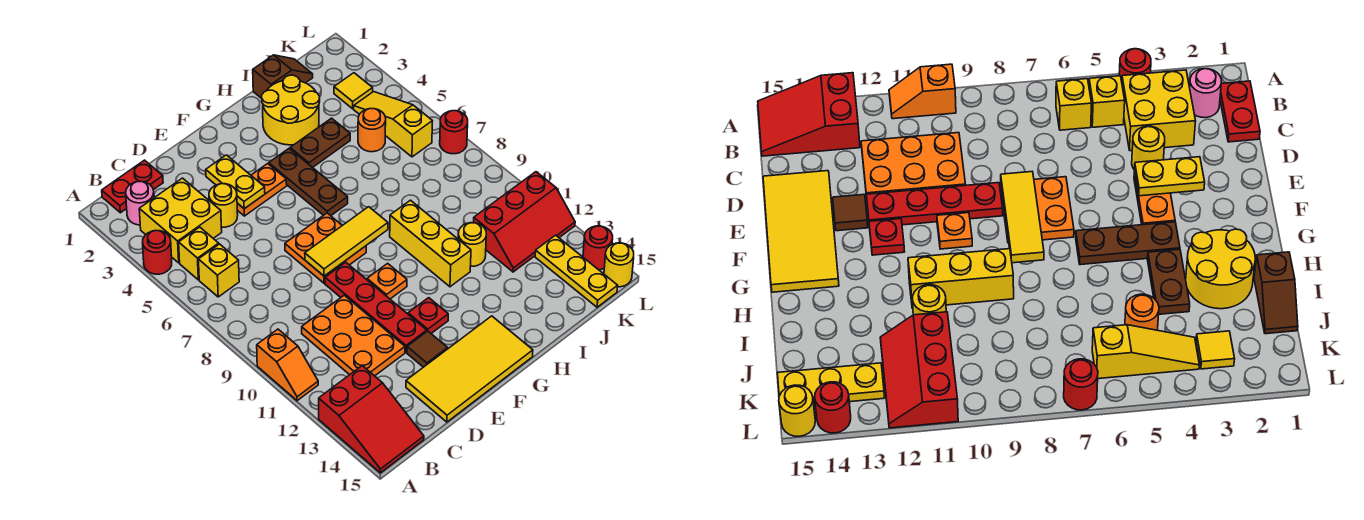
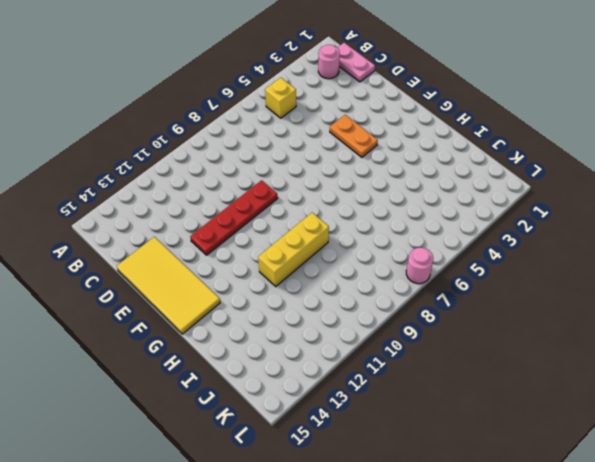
pink plate B1:C1 level 1 -> red plate B1:C1 level 1
pink round brick L7 level 1 -> red round brick L7 level 1
none -> red round brick A4 level 1
none -> orange slope A10:A11 level 1 top 10
none -> red slope A13:B15 level 1 top 13
none -> yellow brick B3:C4 level 1

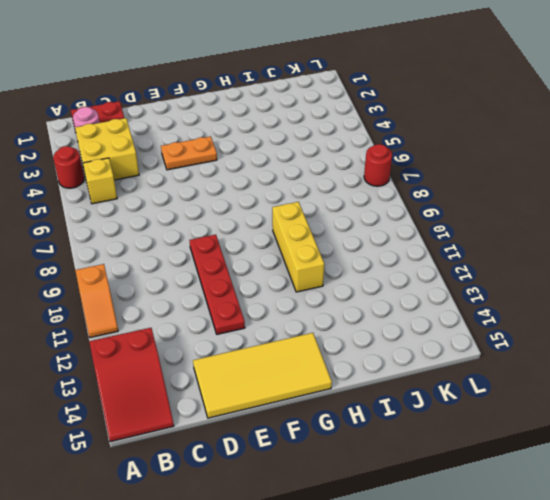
none -> yellow brick B6 level 1
none -> orange plate C10:D12 level 1
none -> yellow round brick D4 level 1
none -> orange plate E7:F8 level 1

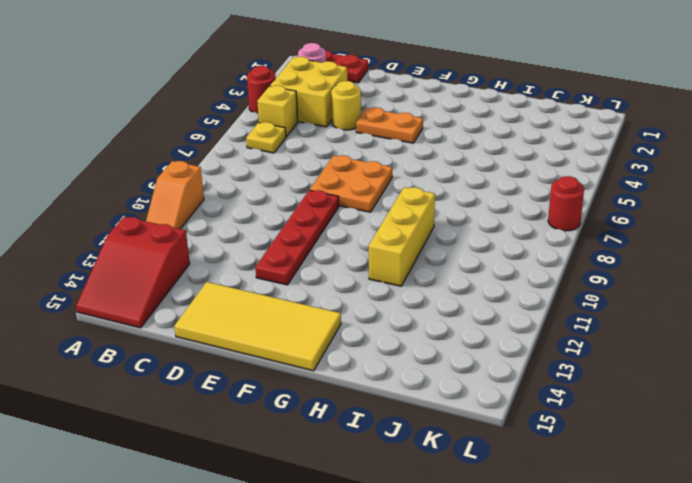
yellow plate B6 level 1 -> yellow brick B6 level 1
none -> orange plate C10:D12 level 1
none -> brown tile E13 level 1
none -> orange plate F10 level 1
none -> red plate F12 level 1

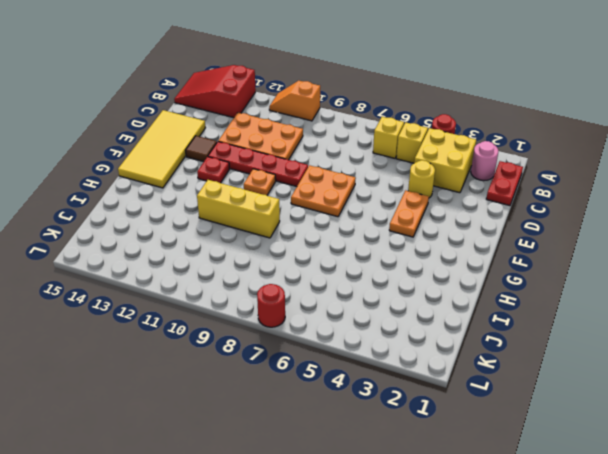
none -> brown plate G4:G6 level 1
none -> yellow round brick H2:I3 level 1
none -> brown plate H4:I4 level 1
none -> brown slope I1:J1 level 1 top I

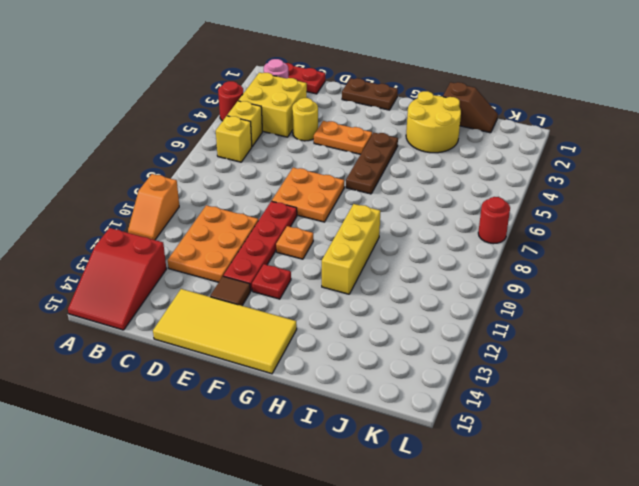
brown plate E1:F1 level 1 -> brown plate H4:I4 level 1
none -> yellow round brick I11 level 1
none -> orange round brick J5 level 1
none -> red slope J11:L12 level 1 top 11
none -> yellow tile K3 level 1

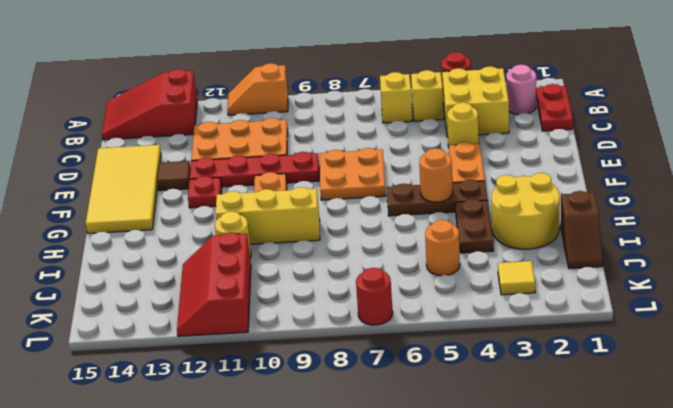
orange round brick G5 level 2 -> none
none -> yellow slope K4:K6 level 1 top 6
none -> yellow plate K13:K15 level 1
none -> red round brick L14 level 1
none -> yellow round brick L15 level 1

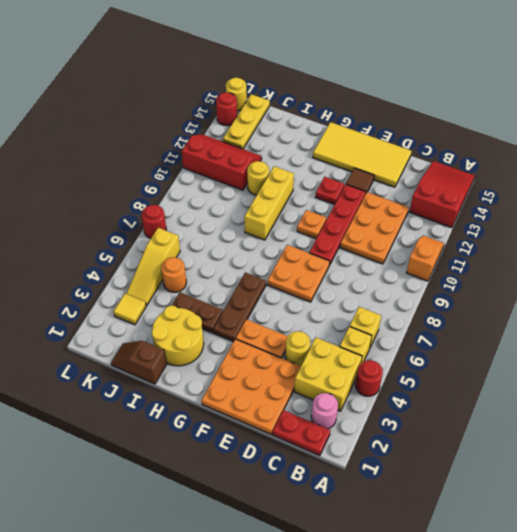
orange plate D1:F3 level 1 -> none
none -> yellow plate E3:E4 level 2
none -> yellow tile E8:G8 level 2

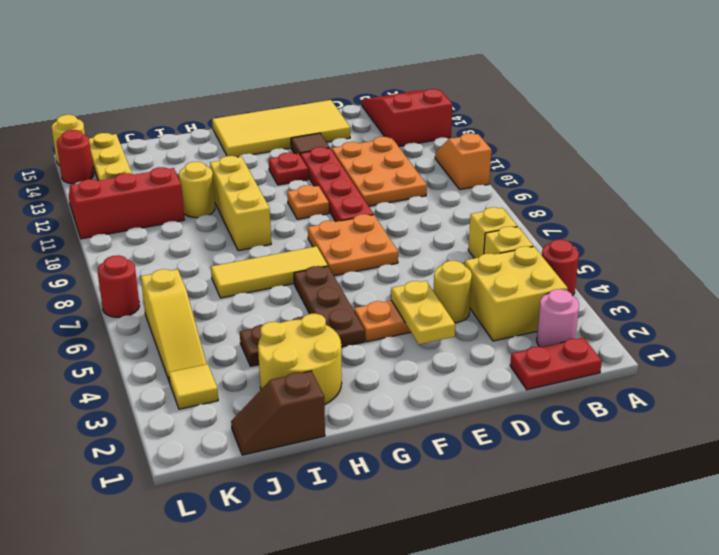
yellow tile G7:I7 level 1 -> yellow tile E8:G8 level 2
none -> orange round brick J5 level 1

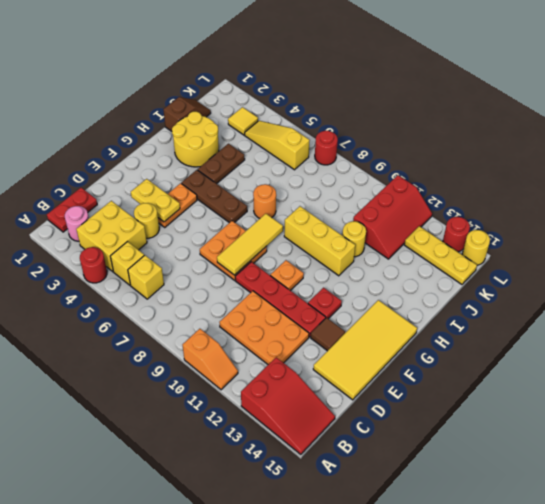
orange round brick H7 level 1 -> orange round brick J5 level 1

